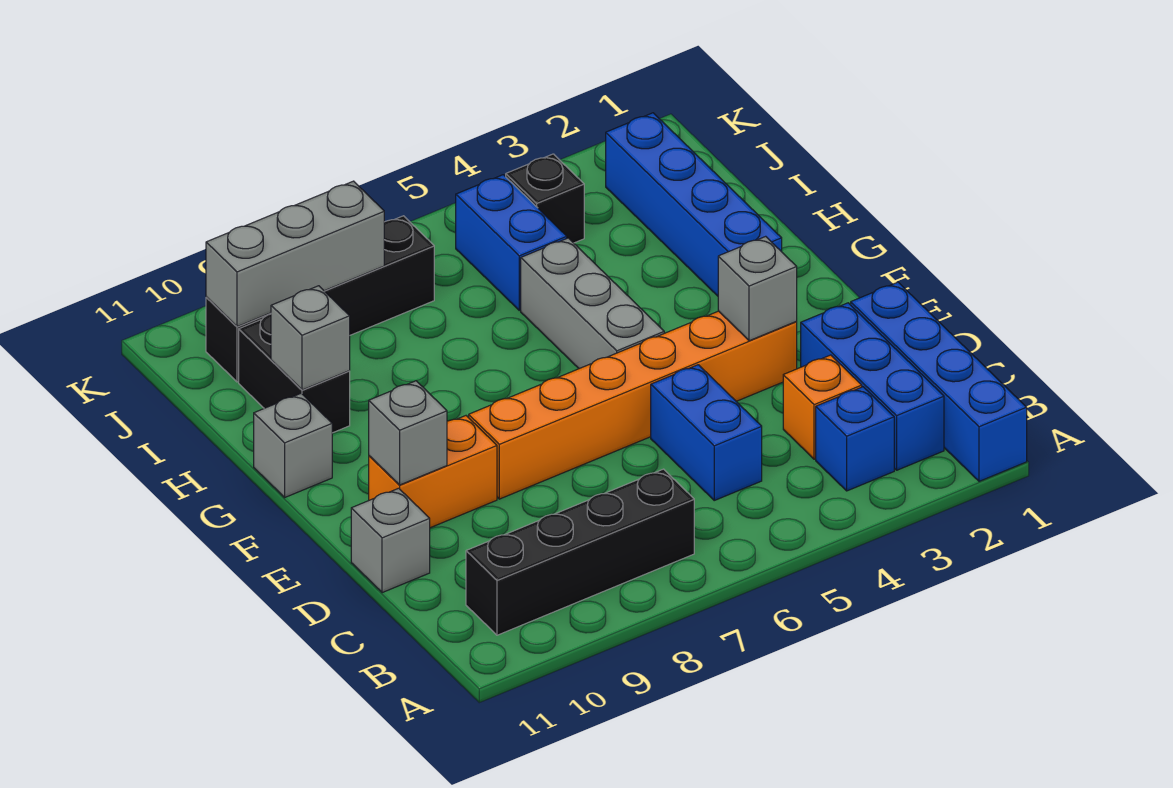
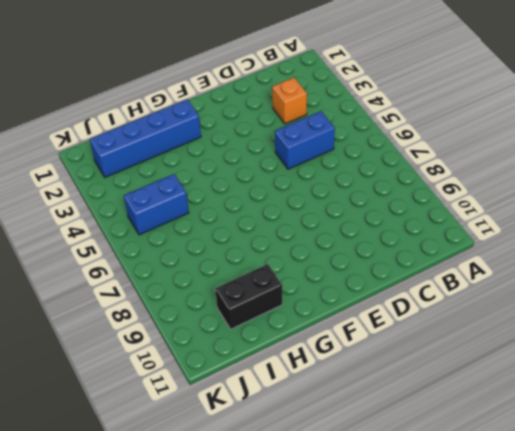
none -> blue brick A1:D1 level 1
none -> blue brick B2:D2 level 1
none -> blue brick B3 level 1

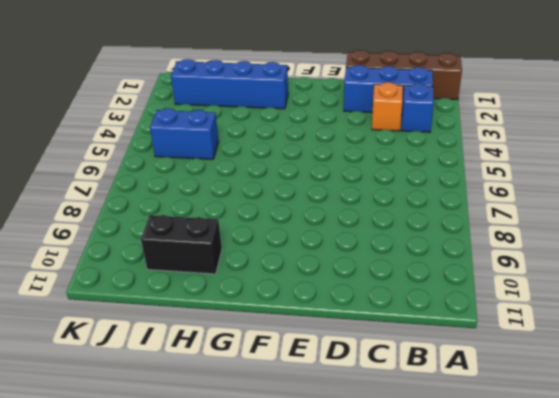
brown brick A1:D1 level 1 -> blue brick A1:D1 level 1
none -> black brick B7:B10 level 1
none -> blue brick C5:D5 level 1
none -> grey brick D11 level 1

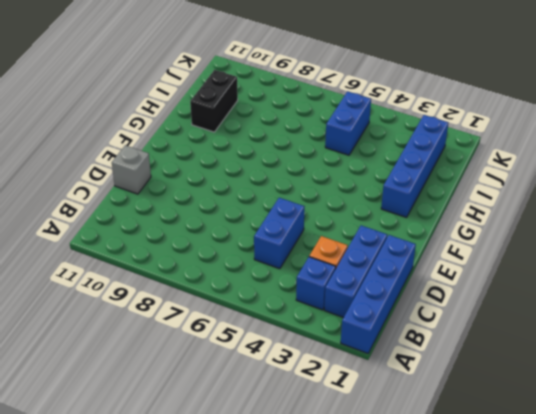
none -> black brick B7:B10 level 1
none -> orange brick E3:E8 level 1
none -> orange brick E9:E10 level 1

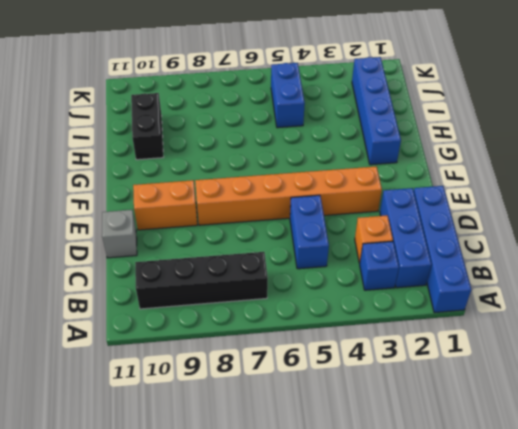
none -> grey brick F5:H5 level 1
none -> grey brick G11 level 1
none -> black brick J4 level 1

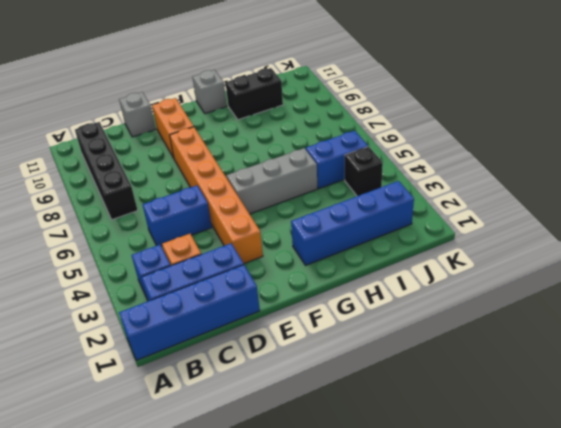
none -> black brick J7:J10 level 1
none -> grey brick E3 level 2
none -> grey brick E10 level 2

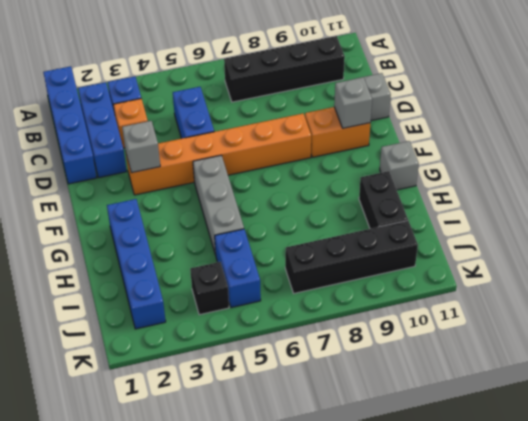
none -> grey brick H10 level 2
none -> grey brick J8:J10 level 2

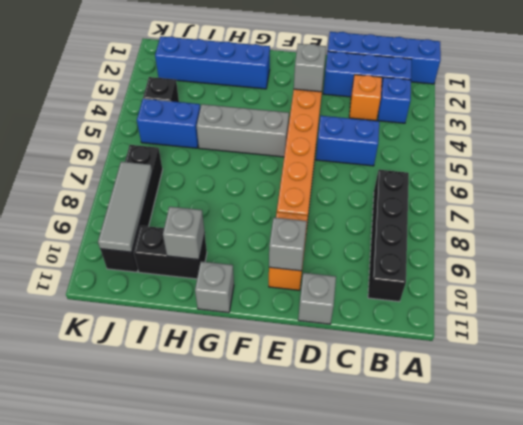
grey tile J8:J10 level 2 -> grey brick J8:J10 level 2

